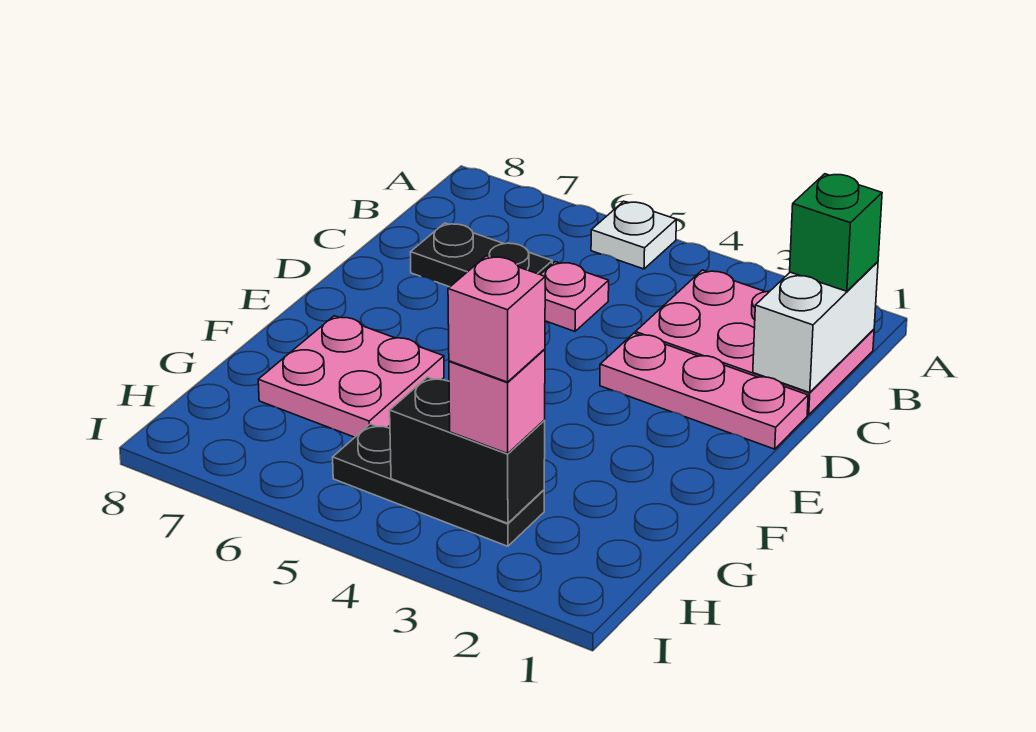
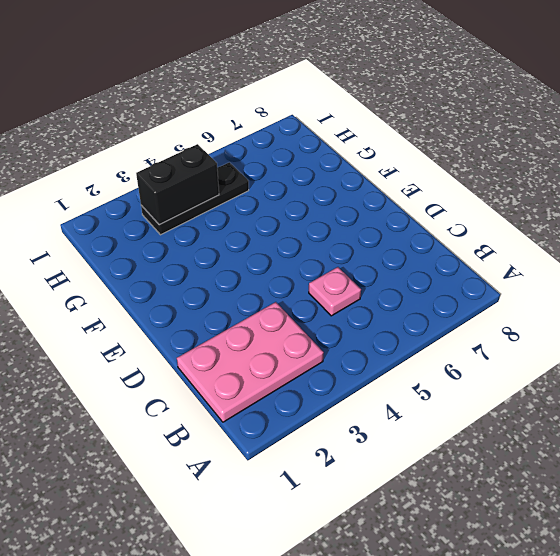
none -> white plate A5 level 1
none -> black plate C6:C7 level 1
none -> pink plate D1:D3 level 1

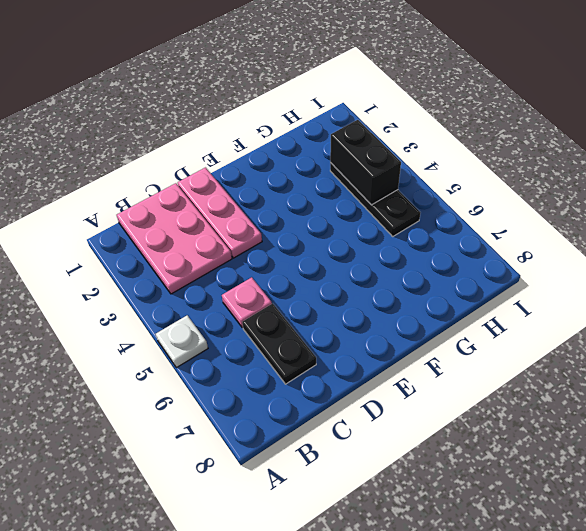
none -> pink plate F6:G7 level 1
none -> white brick B1:C1 level 2
none -> green brick B1 level 3

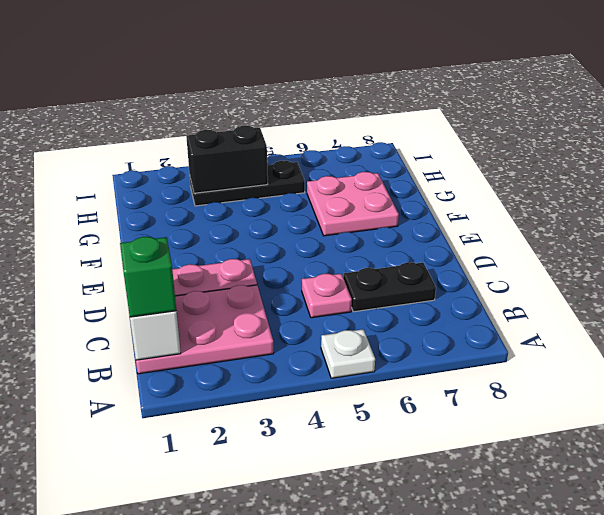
none -> pink brick H3 level 3
none -> pink brick H3 level 4

